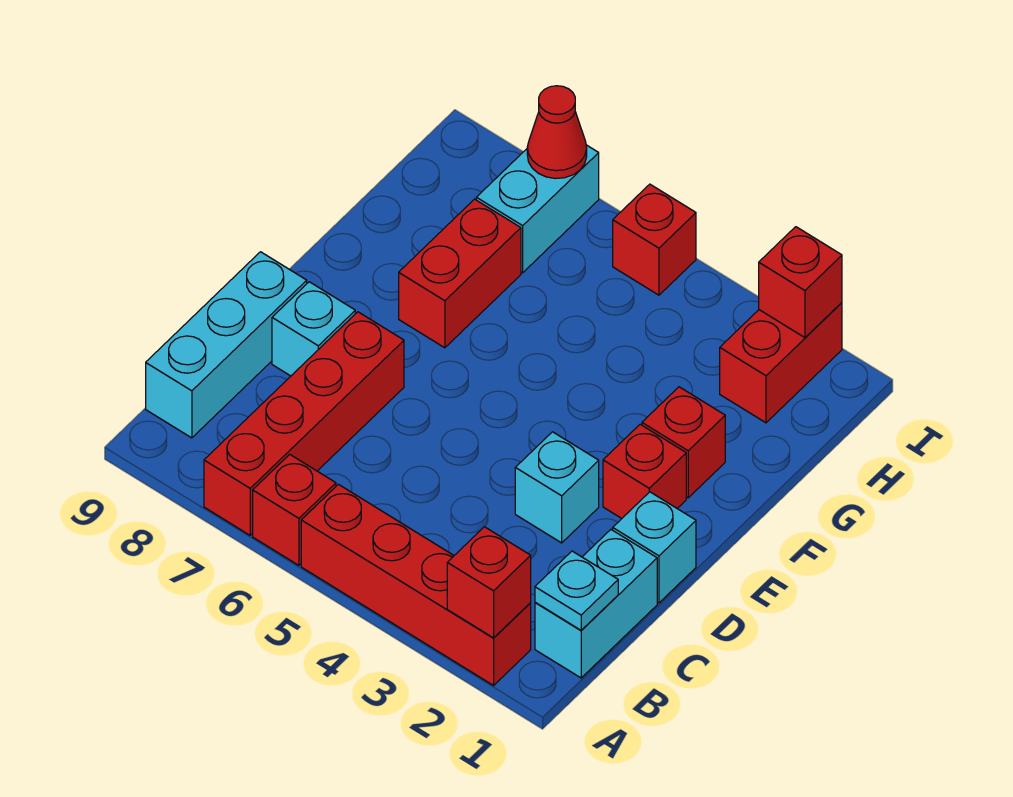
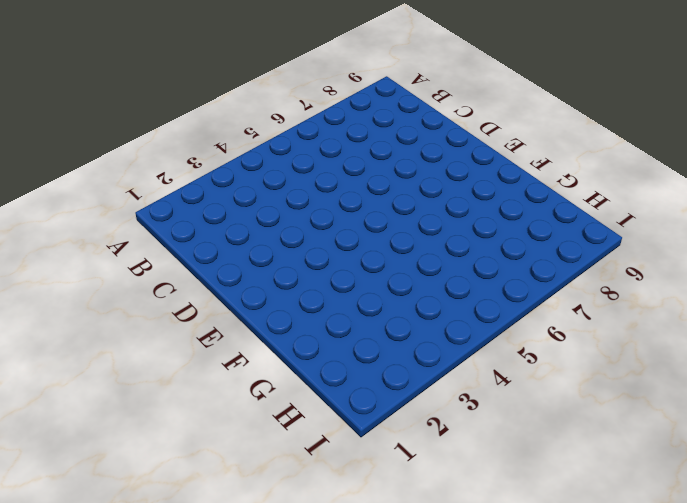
none -> red brick A2:A5 level 1
none -> red brick A6 level 1
none -> red brick A7:D7 level 1

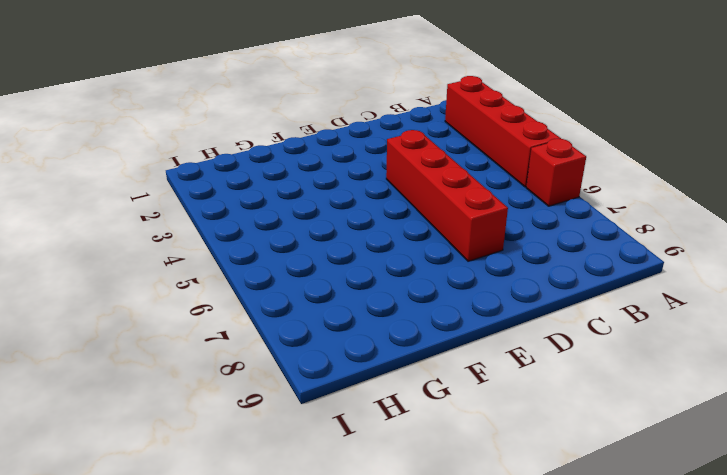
red brick D4:D7 level 1 -> red brick A7:D7 level 1
none -> cyan brick B1:C1 level 1
none -> cyan brick B9:D9 level 1
none -> cyan brick D1 level 1

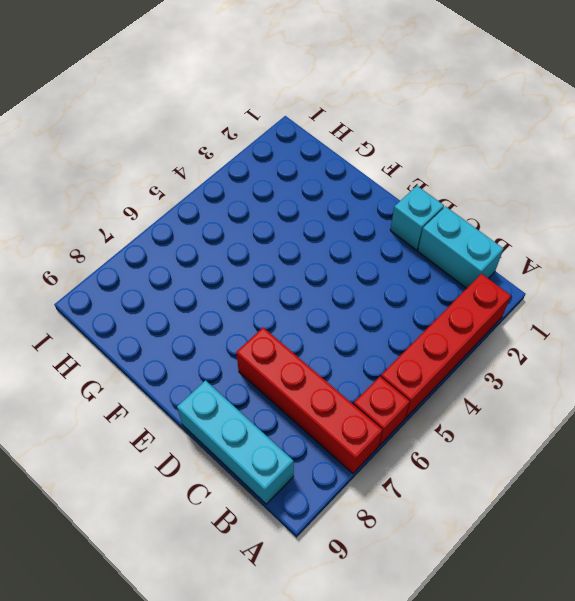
none -> cyan brick D3 level 1
none -> cyan brick D8 level 1
none -> red brick E2 level 1

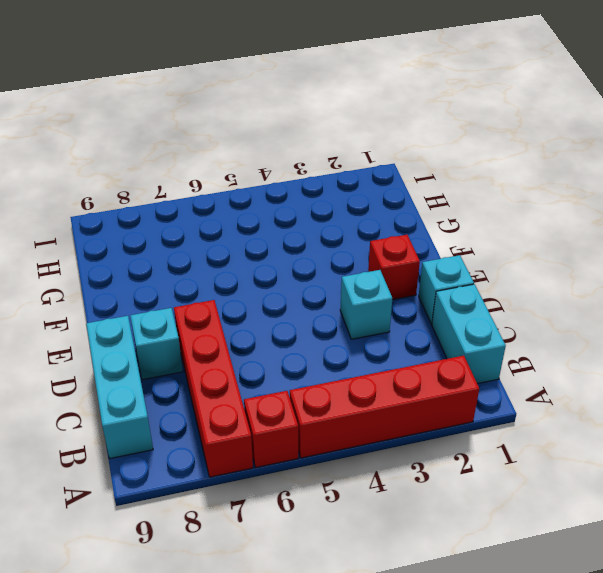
none -> red brick F2 level 1
none -> red brick F7:G7 level 1
none -> red brick H2:I2 level 1

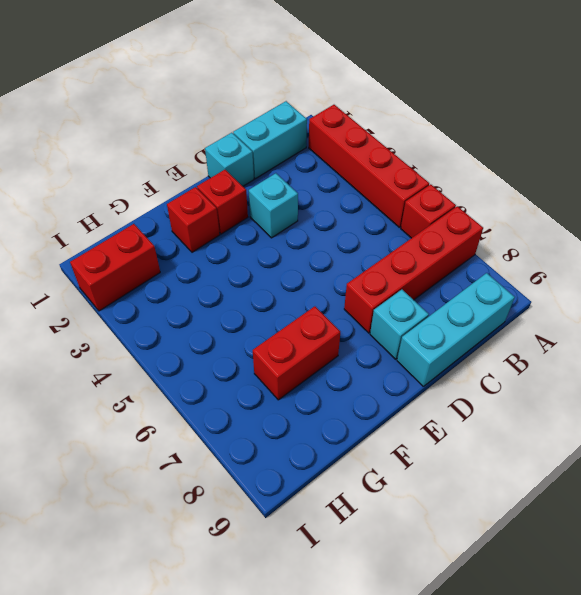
none -> cyan brick H7:I7 level 1
none -> red brick I5 level 1
none -> red brick A2 level 2

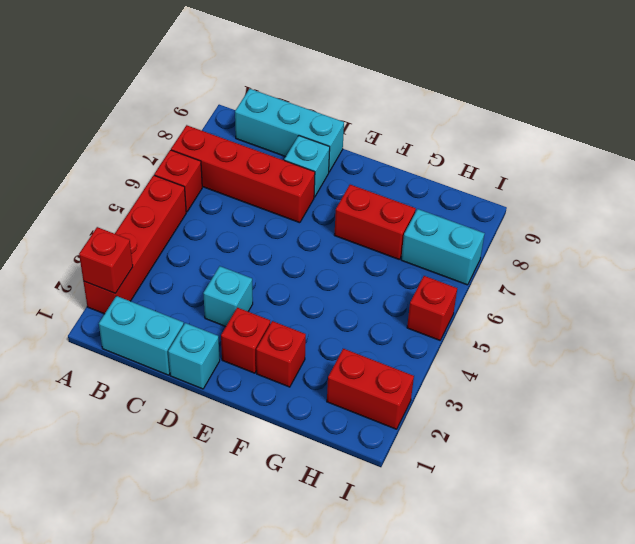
none -> cyan plate B1 level 2
none -> red brick I2 level 2
none -> red cone I7 level 2

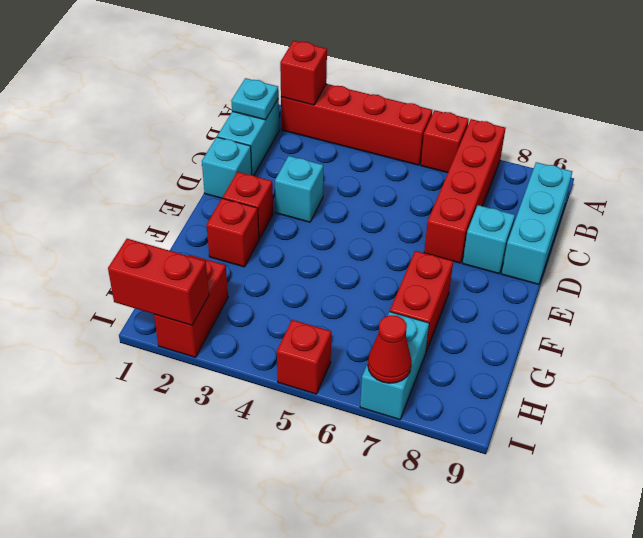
red brick I1:I2 level 2 -> red brick I2 level 2

